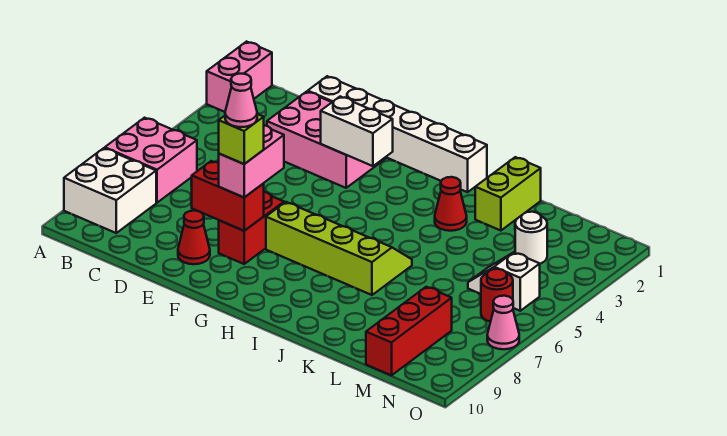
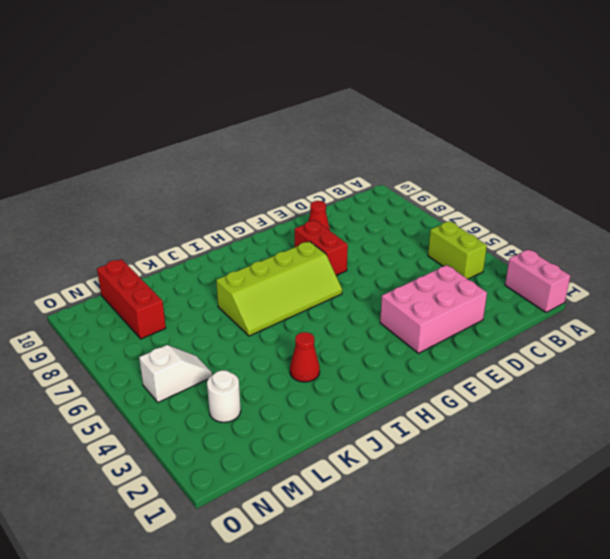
lime brick B4:B5 level 1 -> lime brick K1:K2 level 1
none -> pink brick A6:B7 level 1
none -> white brick A8:B9 level 1
none -> white brick D1:I1 level 1

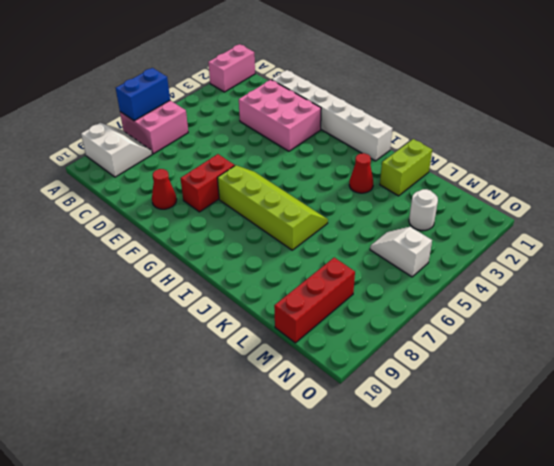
blue brick A6:A7 level 2 -> none
white slope A8:B9 level 1 top 9 -> white brick A8:B9 level 1
none -> red round brick N6 level 1
none -> pink cone O7 level 1
none -> red brick E8:F8 level 2

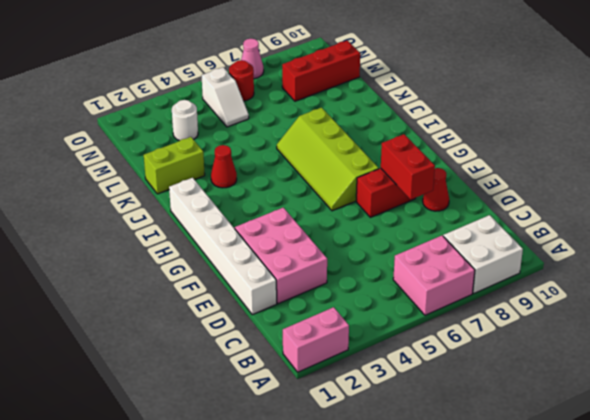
none -> white brick F3:G3 level 2
none -> pink brick F7:F8 level 3
none -> lime brick F8 level 4

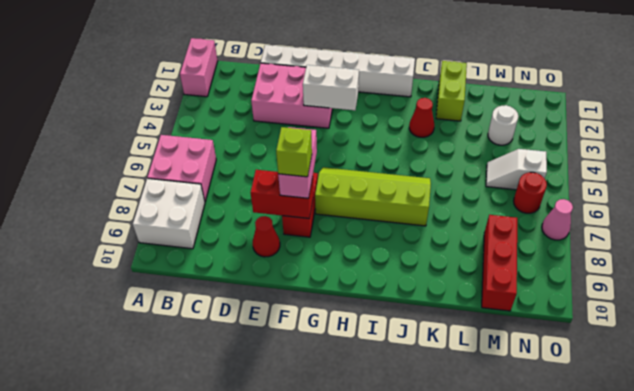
none -> pink cone F8 level 5

